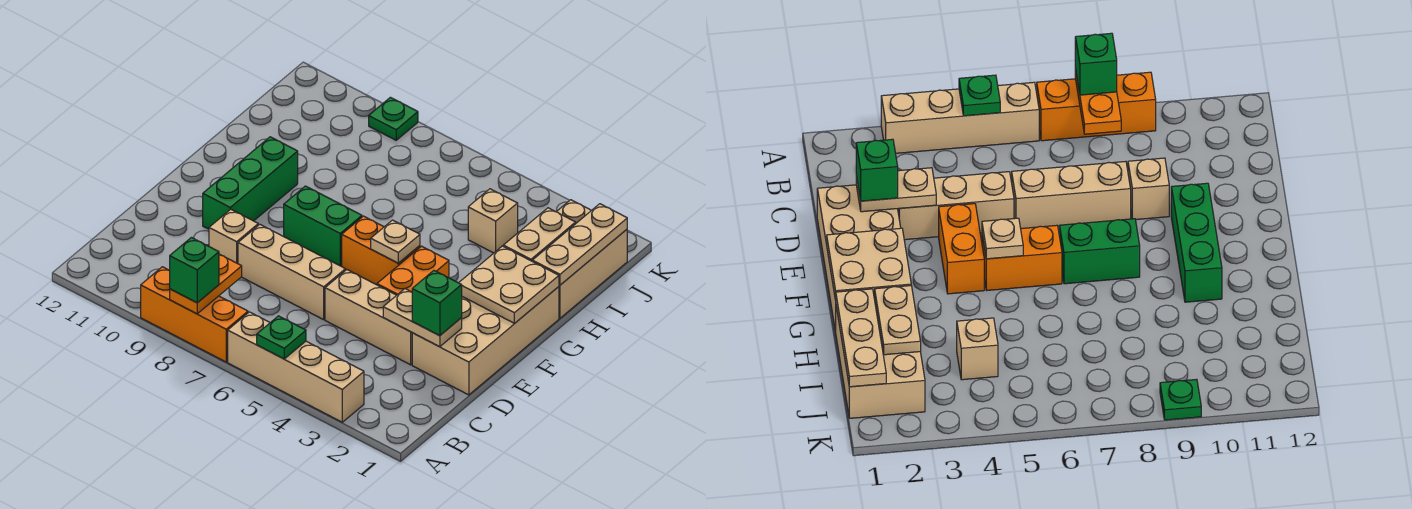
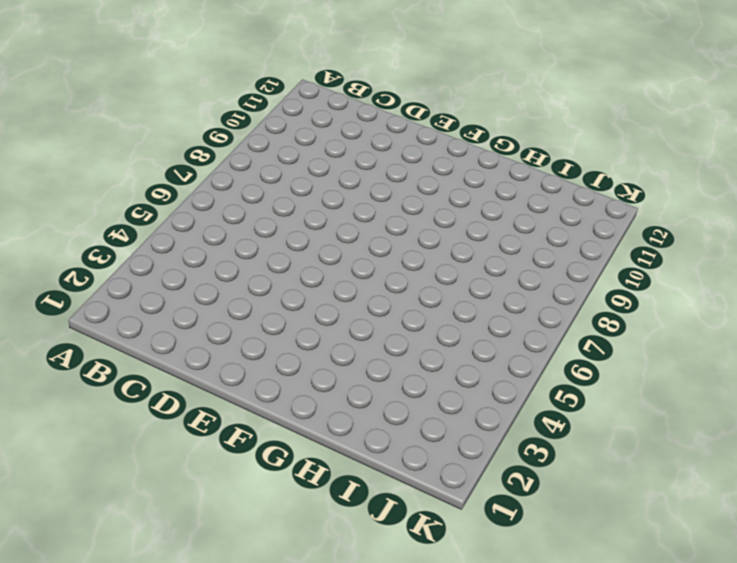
none -> tan brick A3:A6 level 1
none -> orange brick A7:A9 level 1
none -> tan brick D1:G2 level 1

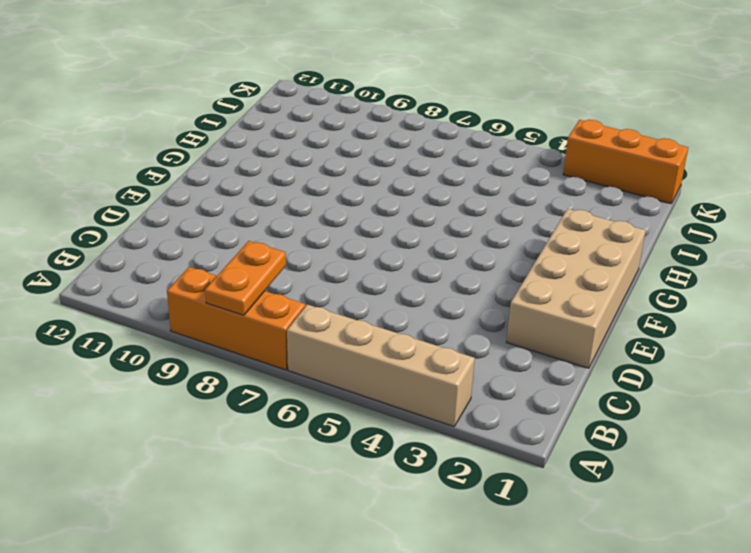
orange brick K1:K3 level 1 -> none
none -> tan brick D3:D5 level 1
none -> tan brick D6:D8 level 1
none -> tan brick D9 level 1

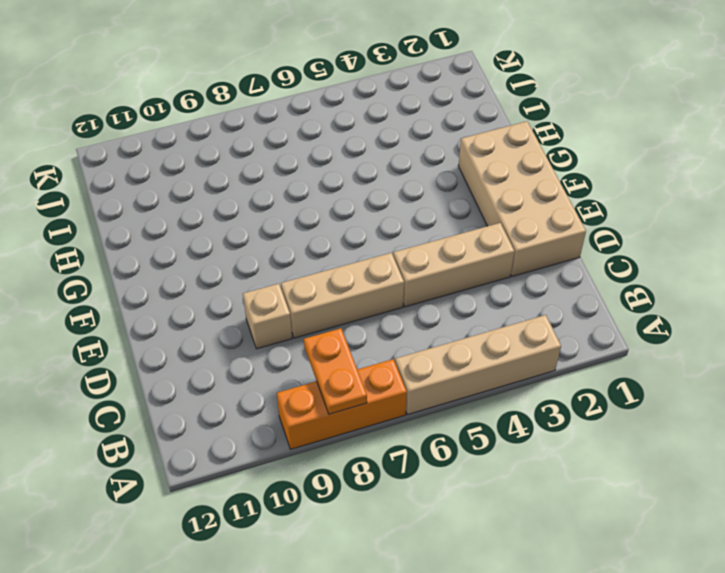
none -> orange brick E4:F4 level 1
none -> green brick E10:G10 level 1
none -> orange brick F5:F6 level 1

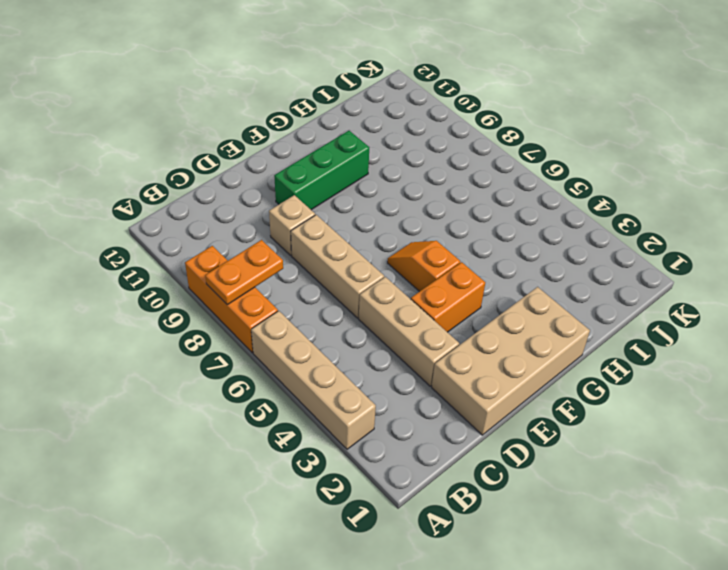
orange slope F5:F6 level 1 top 5 -> orange brick F5:F6 level 1
none -> green brick F7:F8 level 1
none -> tan brick H1:J2 level 1
none -> tan brick I4 level 1

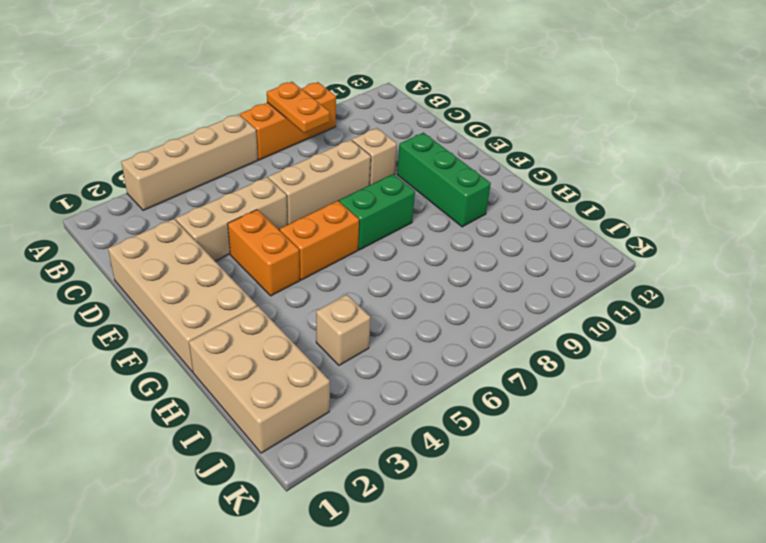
none -> green plate K9 level 1
none -> green plate A5 level 2
none -> tan plate D2:D3 level 2

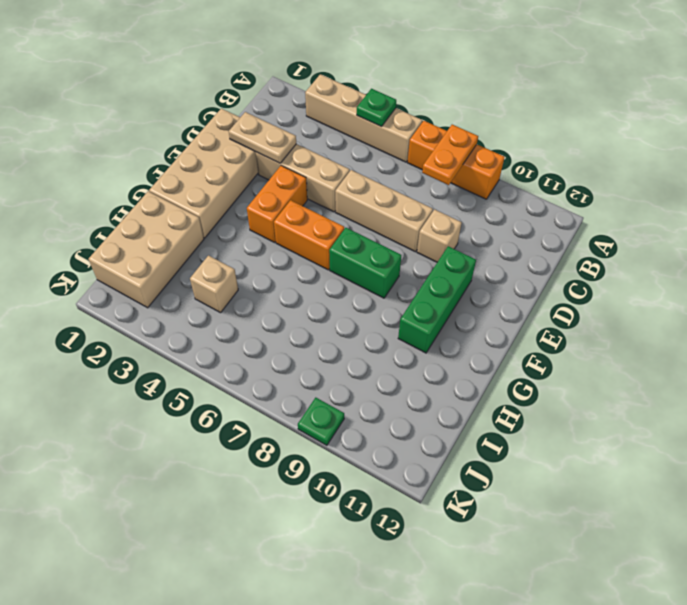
none -> tan plate F1:G2 level 2
none -> tan plate F5 level 2
none -> tan plate H1:J1 level 2

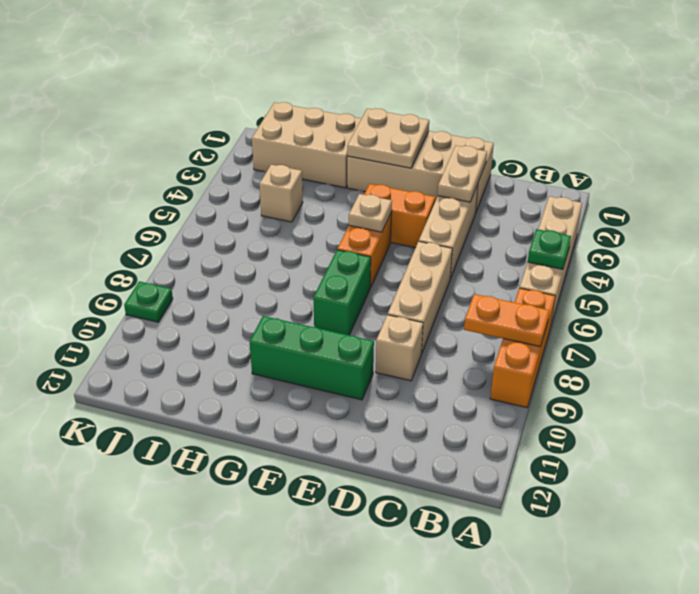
none -> tan plate H1:J1 level 2
none -> tan plate H2:I2 level 2
none -> green brick A8 level 3

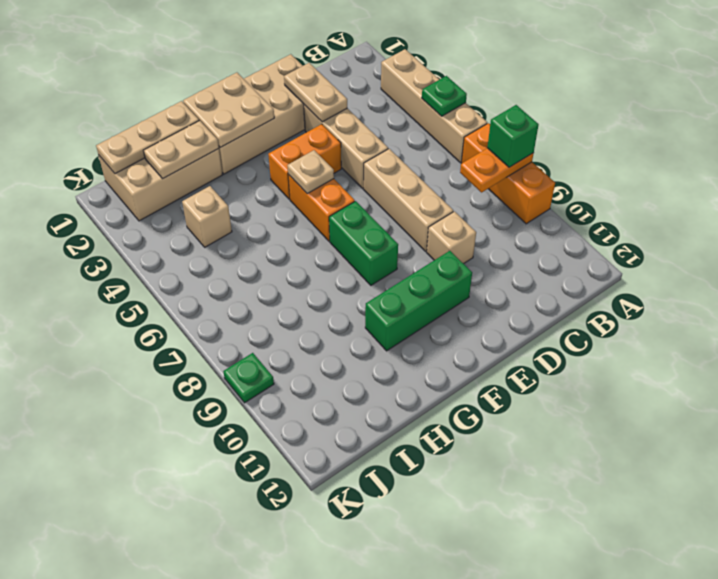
none -> green brick D2 level 3

